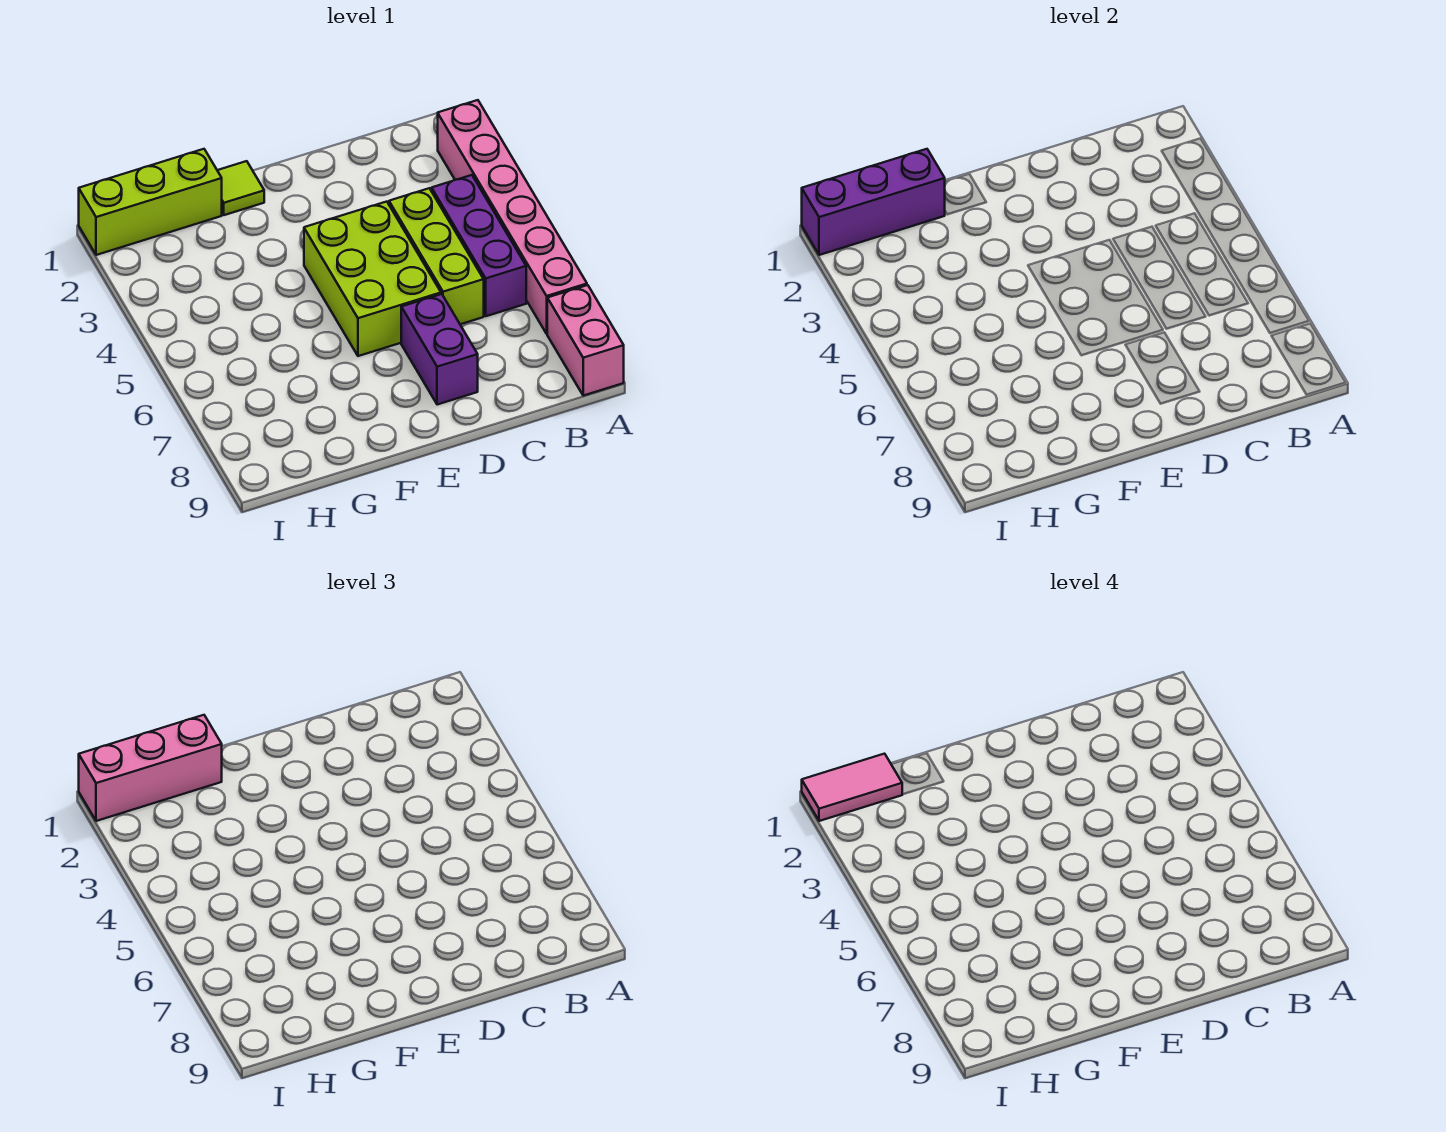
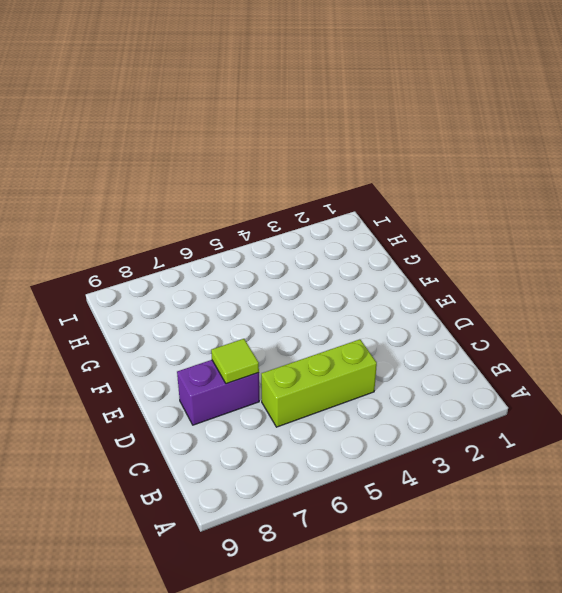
lime tile D7 level 2 -> lime tile F1 level 1
none -> pink brick A2:A7 level 1
none -> pink brick A8:A9 level 1

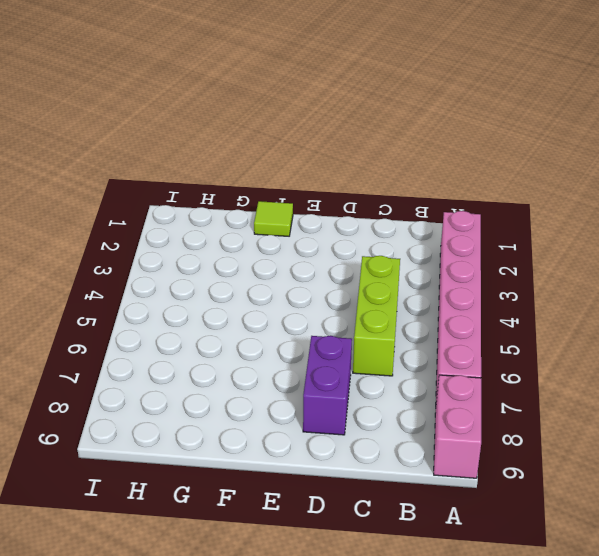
none -> purple brick B4:B6 level 1
none -> lime brick D4:E6 level 1

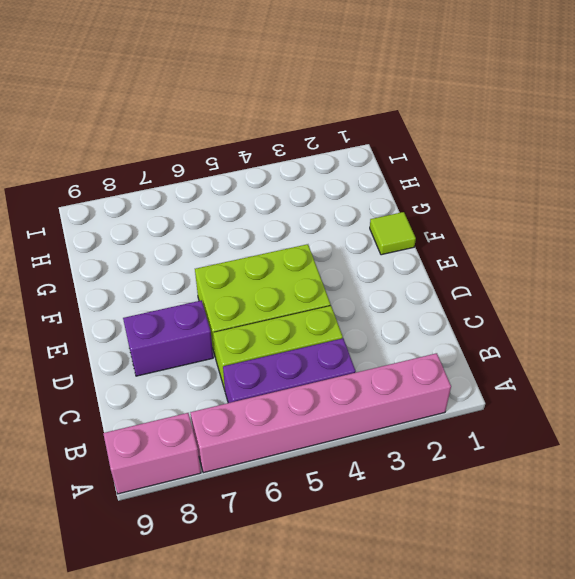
none -> lime brick G1:I1 level 1
none -> purple brick G1:I1 level 2

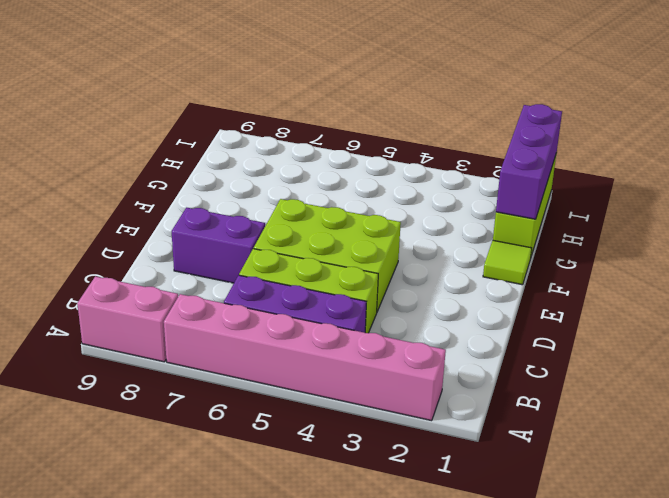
none -> pink brick G1:I1 level 3
none -> pink tile H1:I1 level 4

